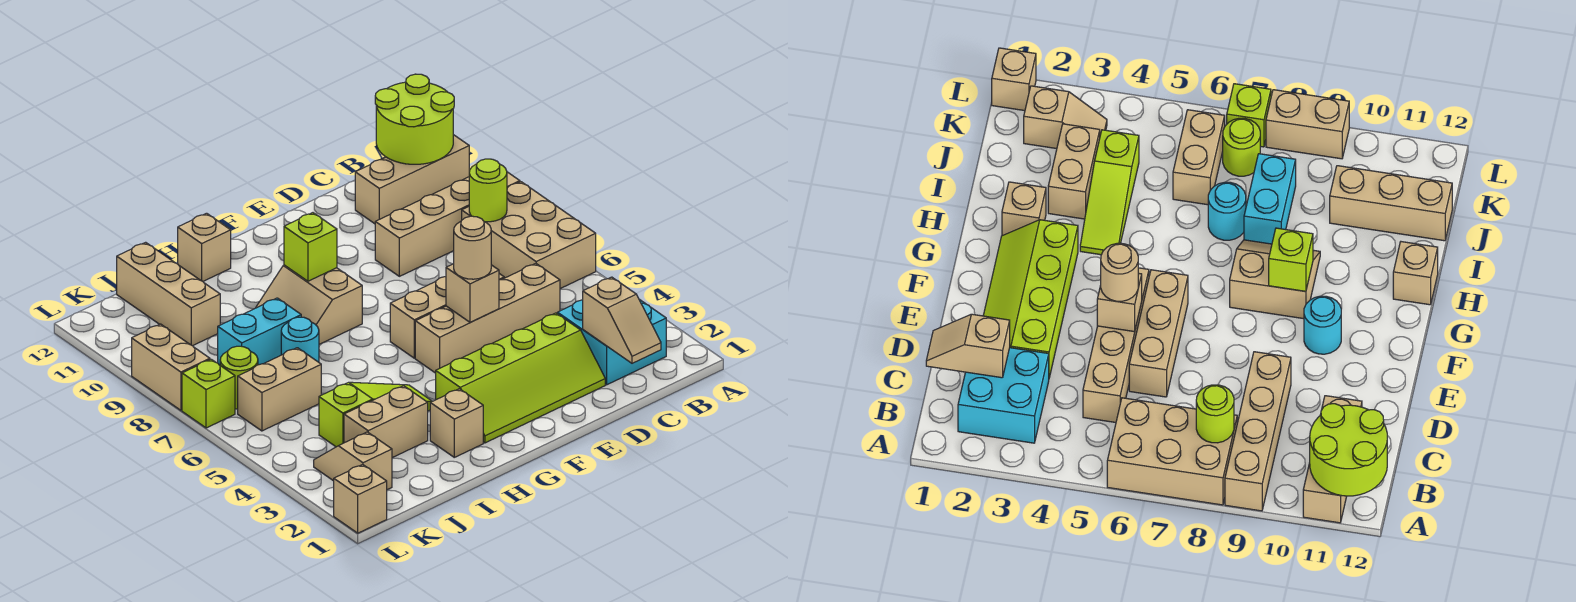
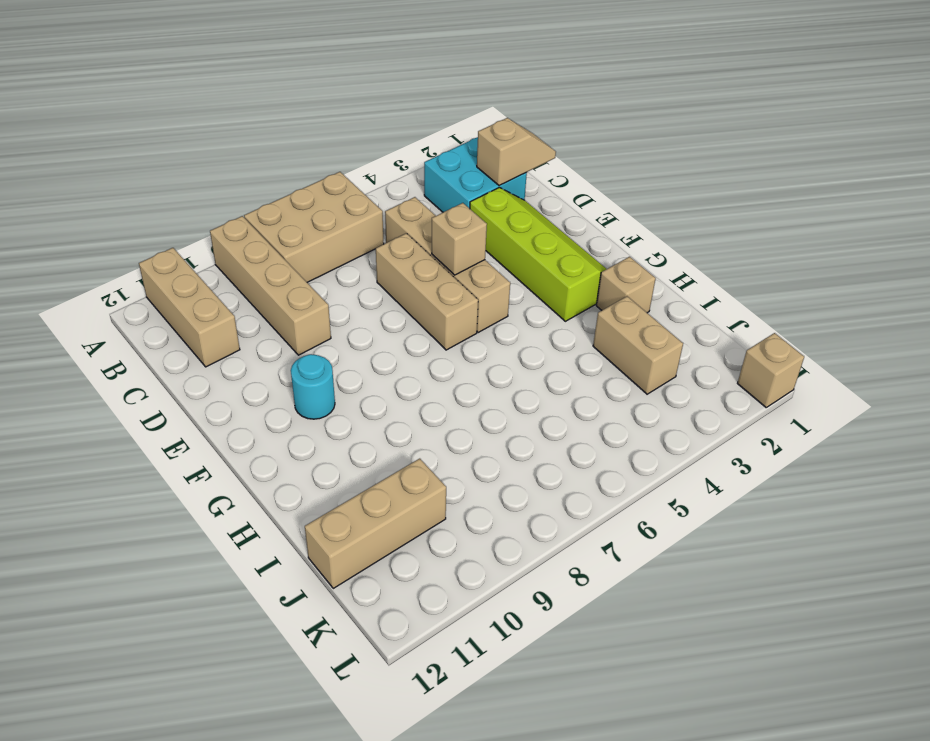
none -> tan slope G8:H9 level 1 top G
none -> lime slope H4:J4 level 1 top J
none -> tan brick H12 level 1

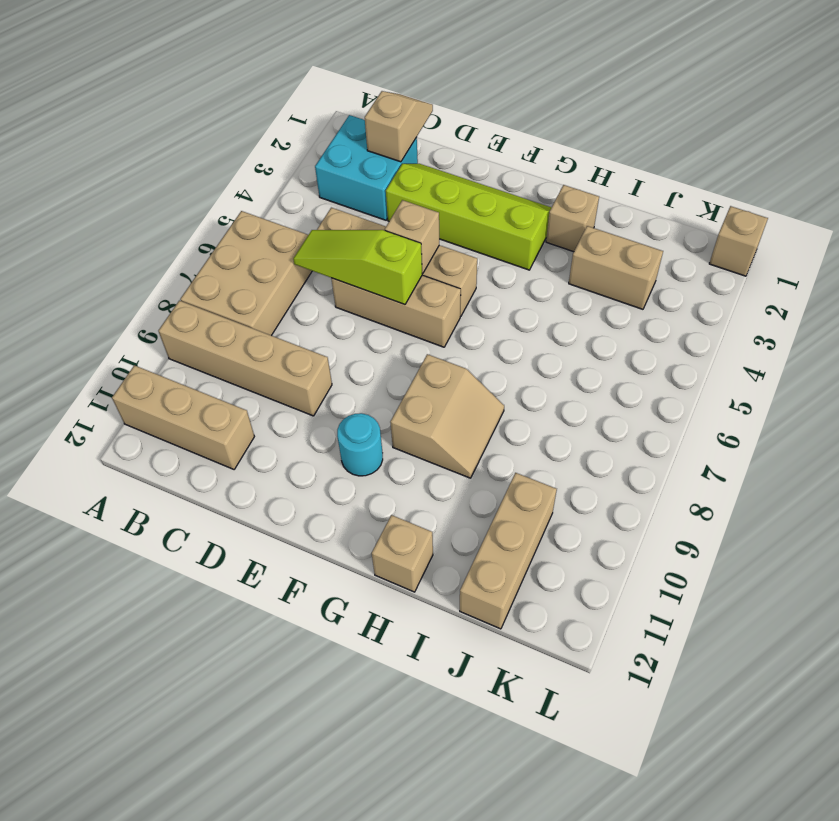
lime slope C6:E6 level 2 top E -> lime slope H4:J4 level 1 top J
none -> cyan round brick I7 level 1
none -> cyan brick I8:J8 level 1
none -> tan brick J6:K6 level 1

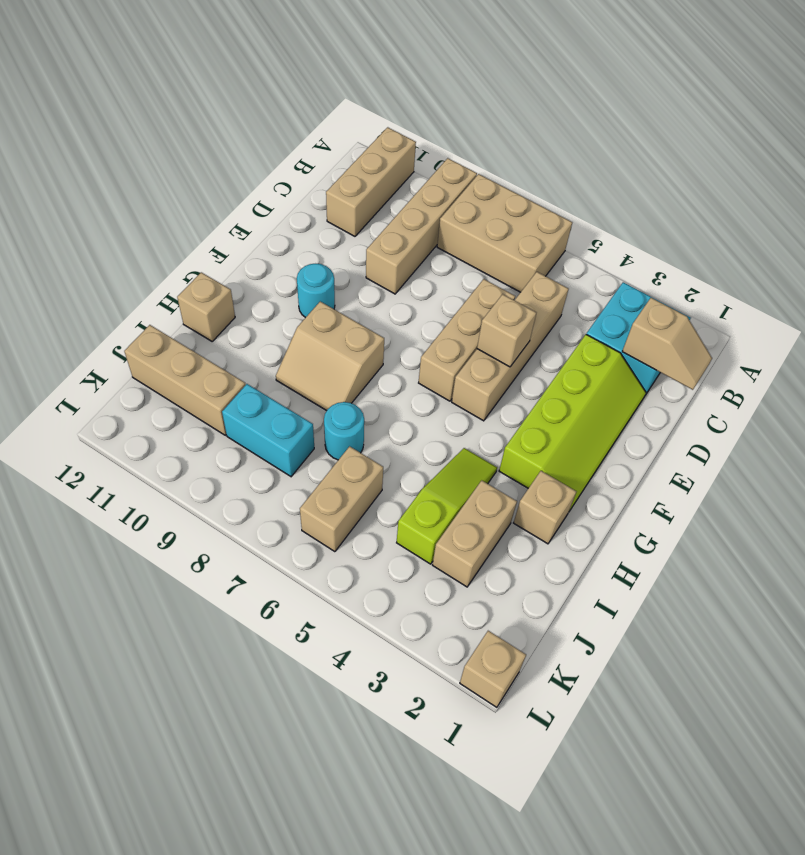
cyan brick J8:J9 level 1 -> cyan brick I8:J8 level 1
none -> tan slope K2:K3 level 1 top 2
none -> lime round brick K7 level 1
none -> lime brick L7 level 1

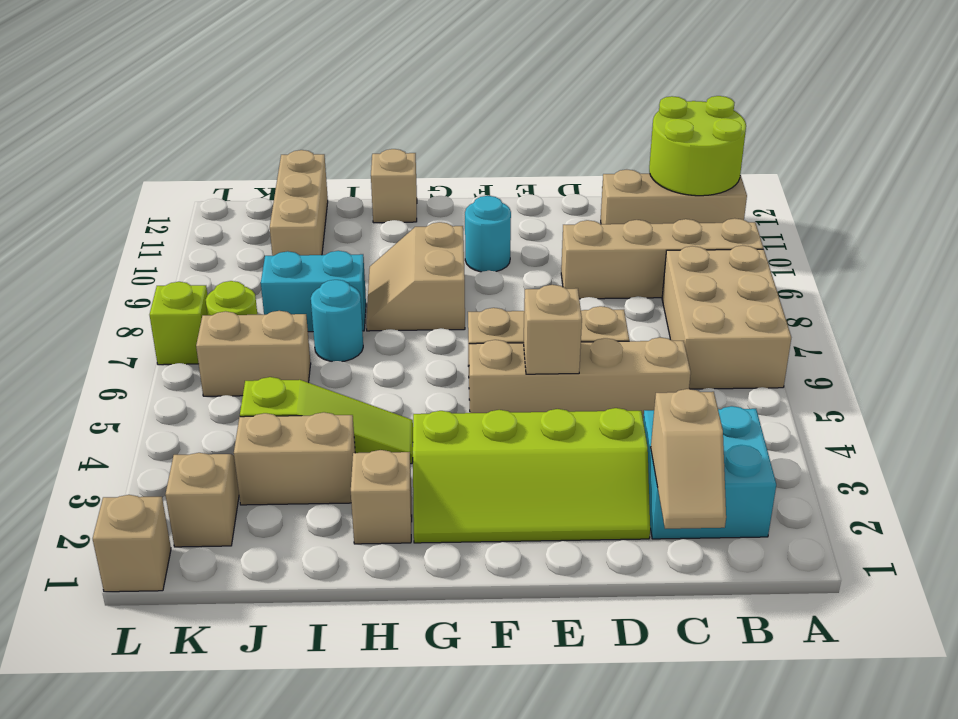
none -> tan brick L8:L9 level 1
none -> lime round brick B8 level 2
none -> lime brick G9 level 2

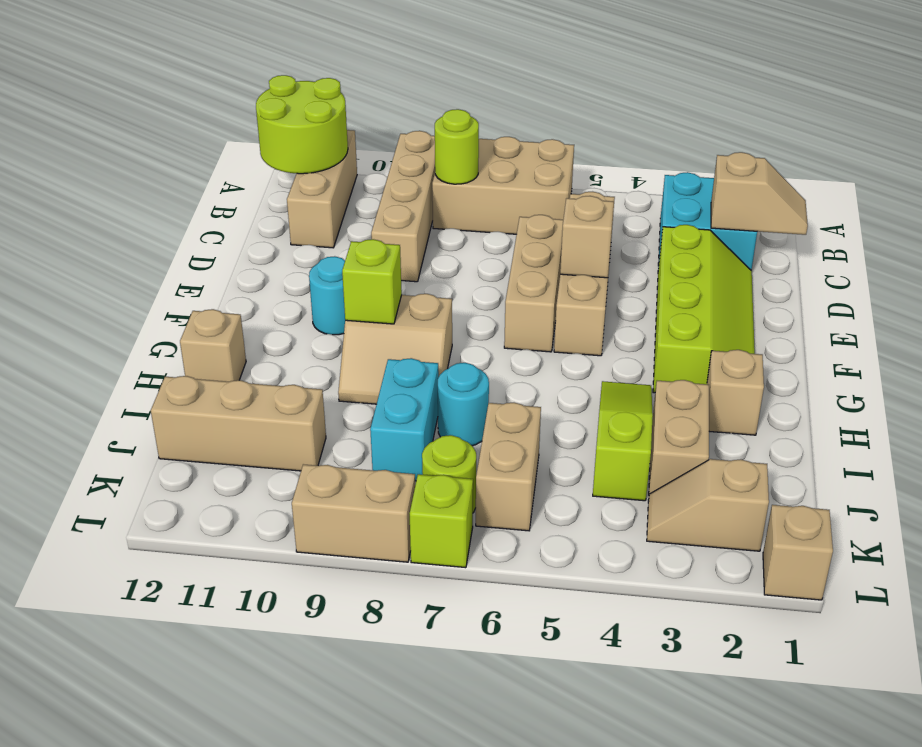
none -> tan round brick E5 level 3

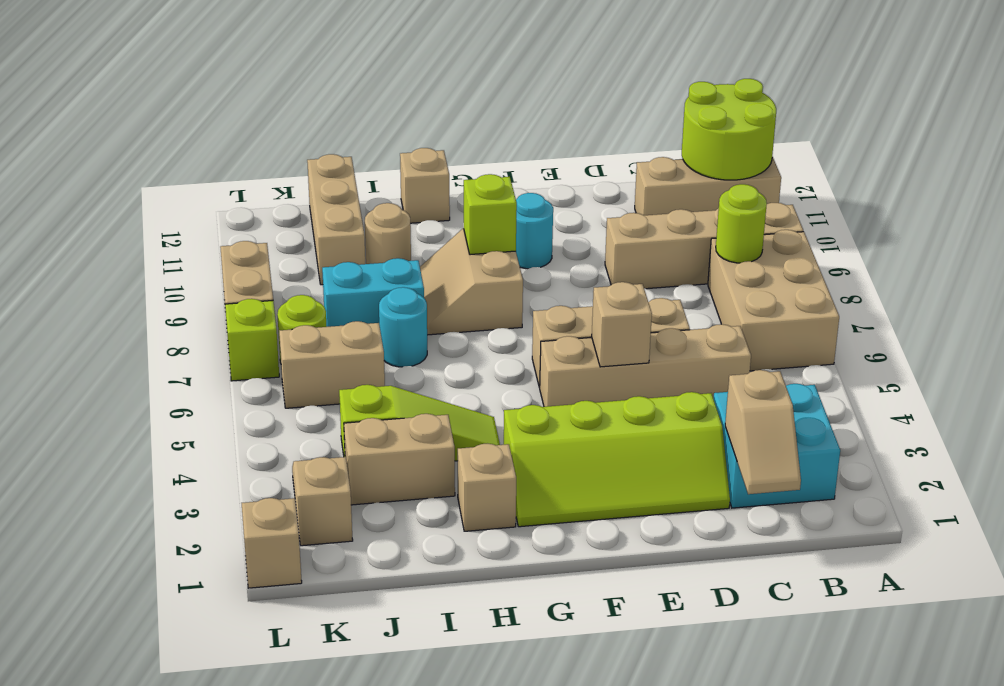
tan round brick I10 level 1 -> tan round brick E5 level 3

